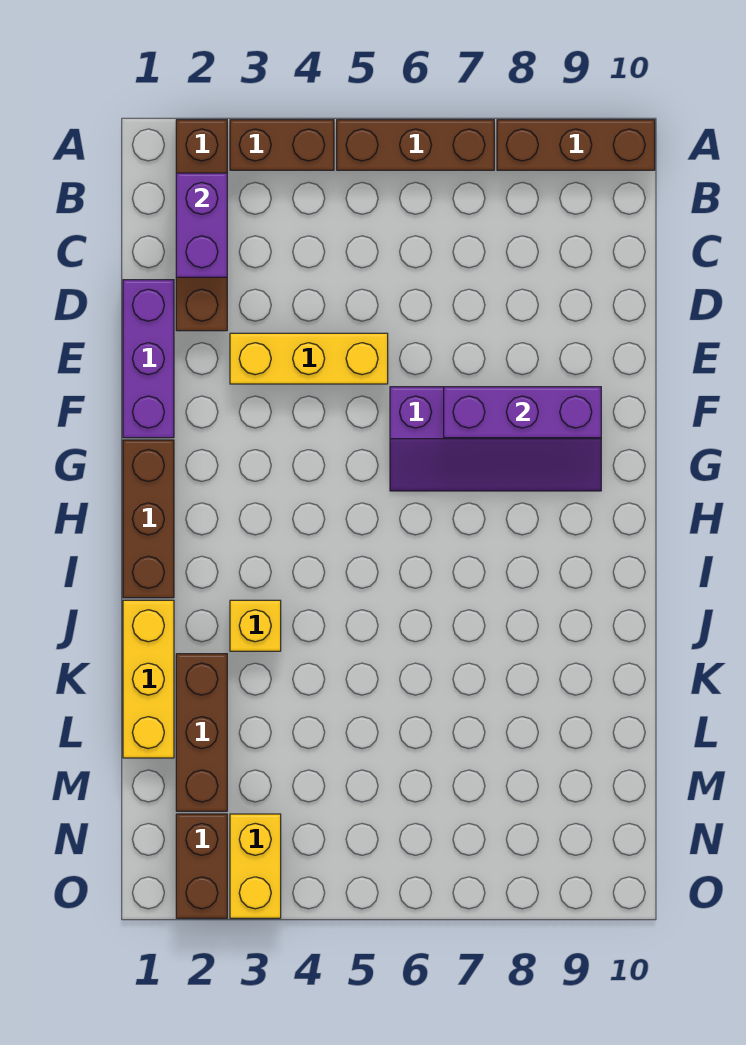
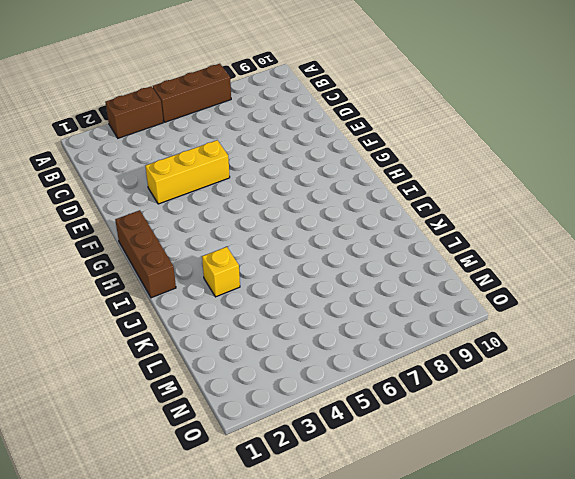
none -> brown brick A2:D2 level 1
none -> brown brick A8:A10 level 1
none -> purple brick D1:F1 level 1

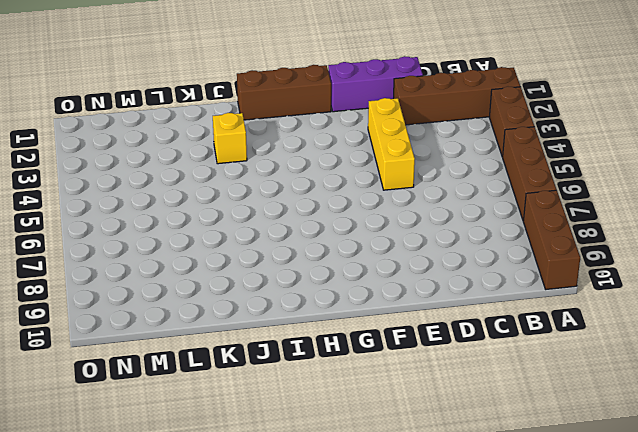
none -> purple slope F6:G9 level 1 top F
none -> yellow brick J1:L1 level 1
none -> brown brick K2:M2 level 1

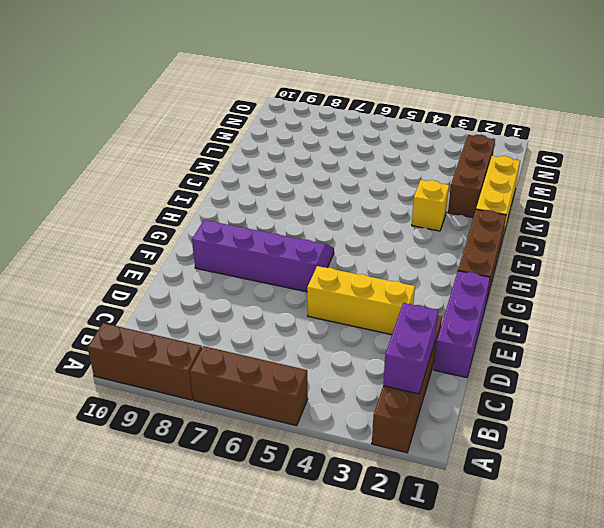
none -> brown brick A3:A4 level 1
none -> brown brick N2:O2 level 1
none -> yellow brick N3:O3 level 1

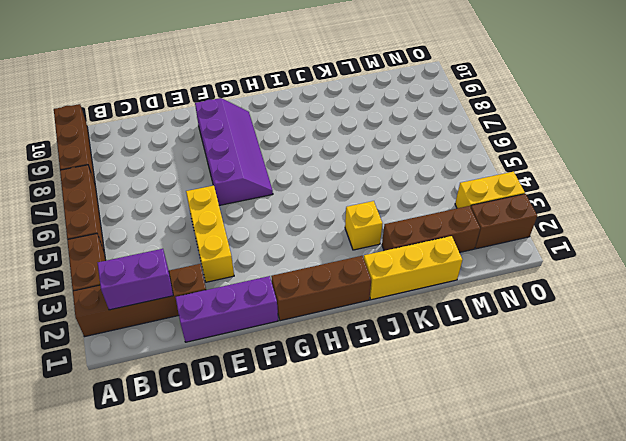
none -> purple brick F7:F9 level 2

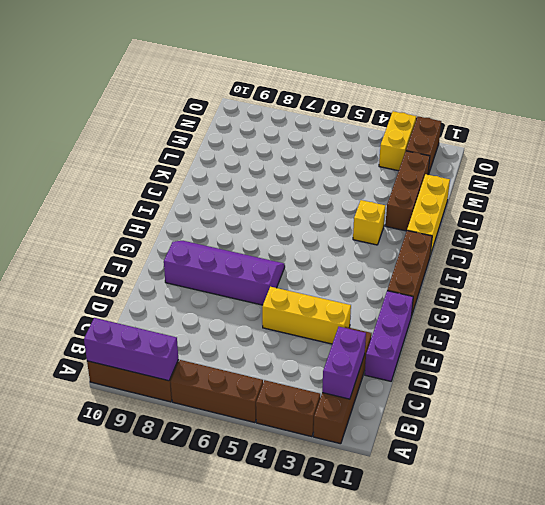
purple brick A8:A10 level 2 -> purple brick F7:F9 level 2

